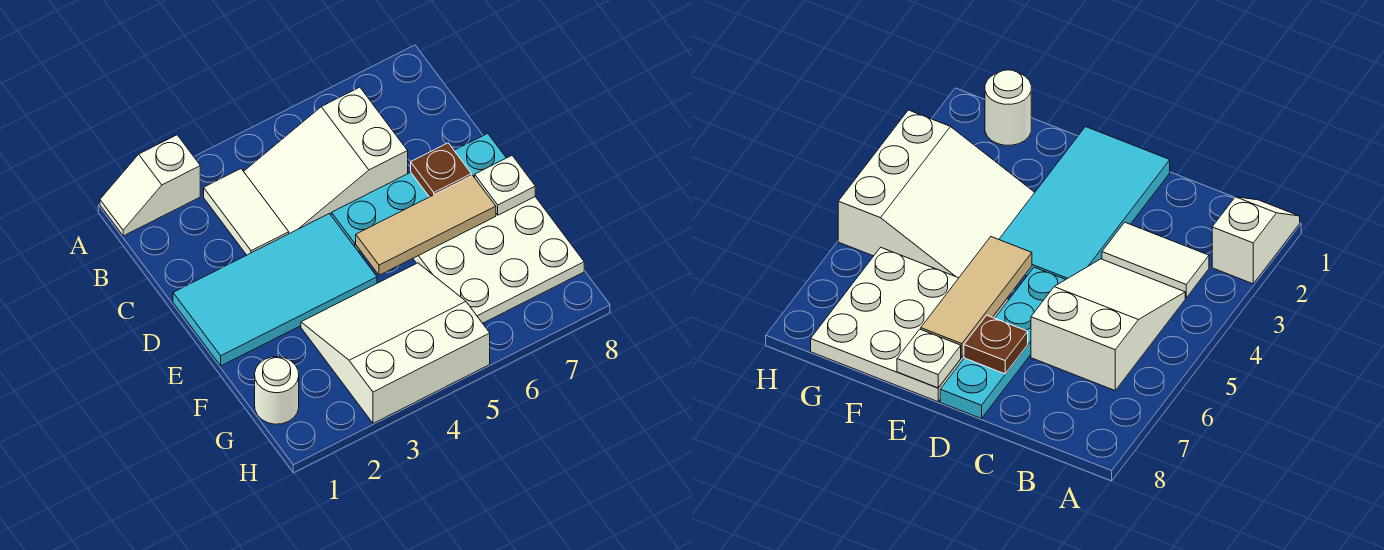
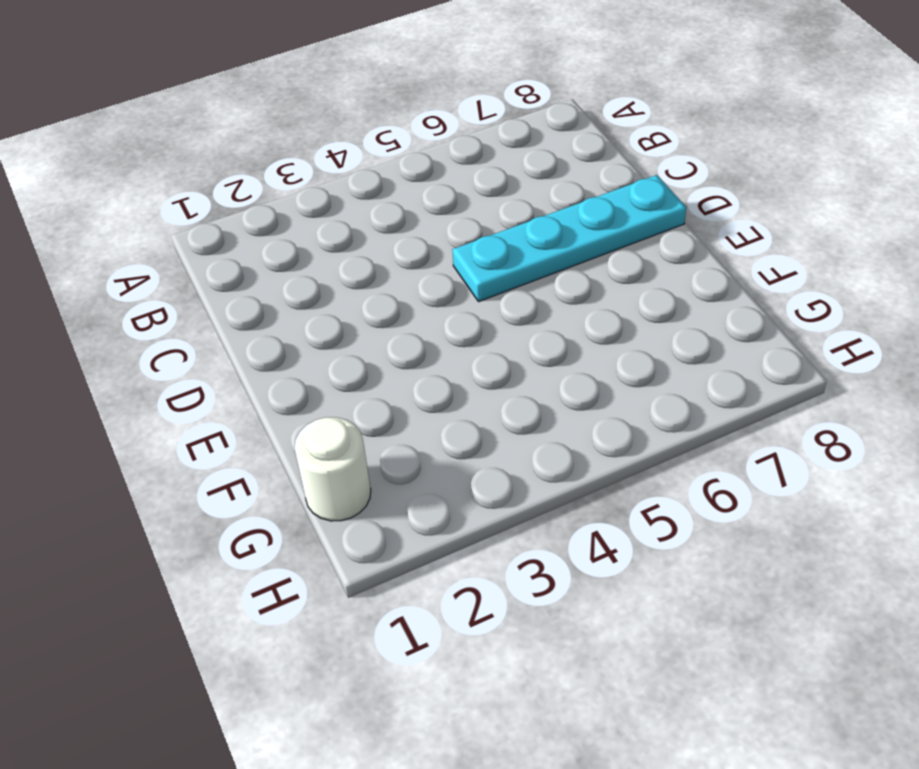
none -> white slope A1:A2 level 1 top 2
none -> white tile B3:C3 level 1

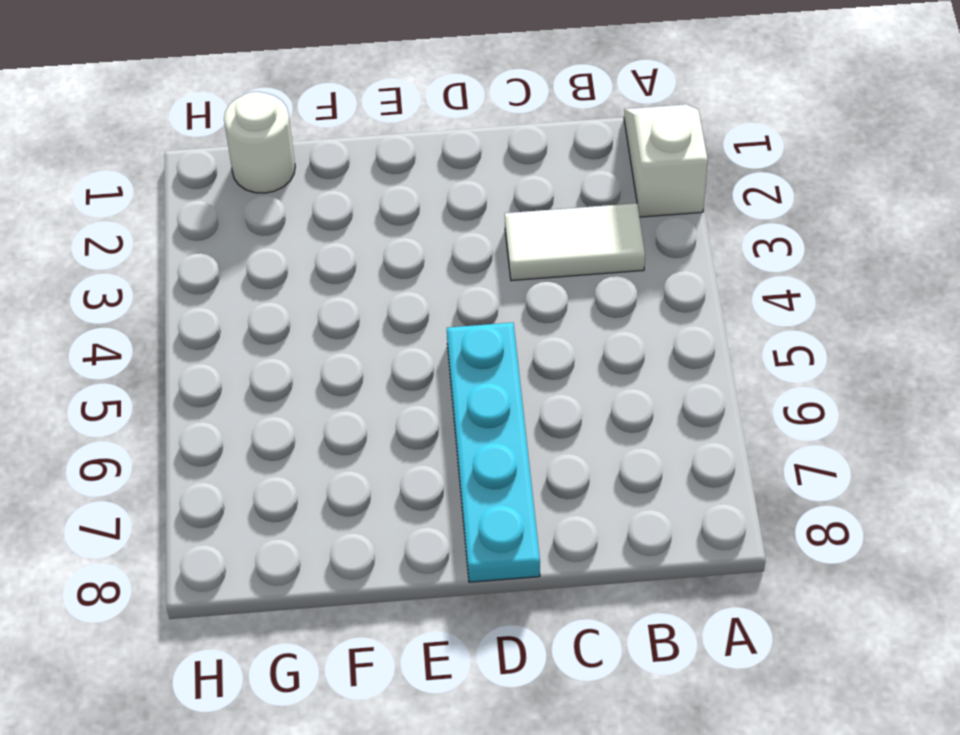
none -> white slope B4:C6 level 1 top 6
none -> cyan tile D1:E4 level 1

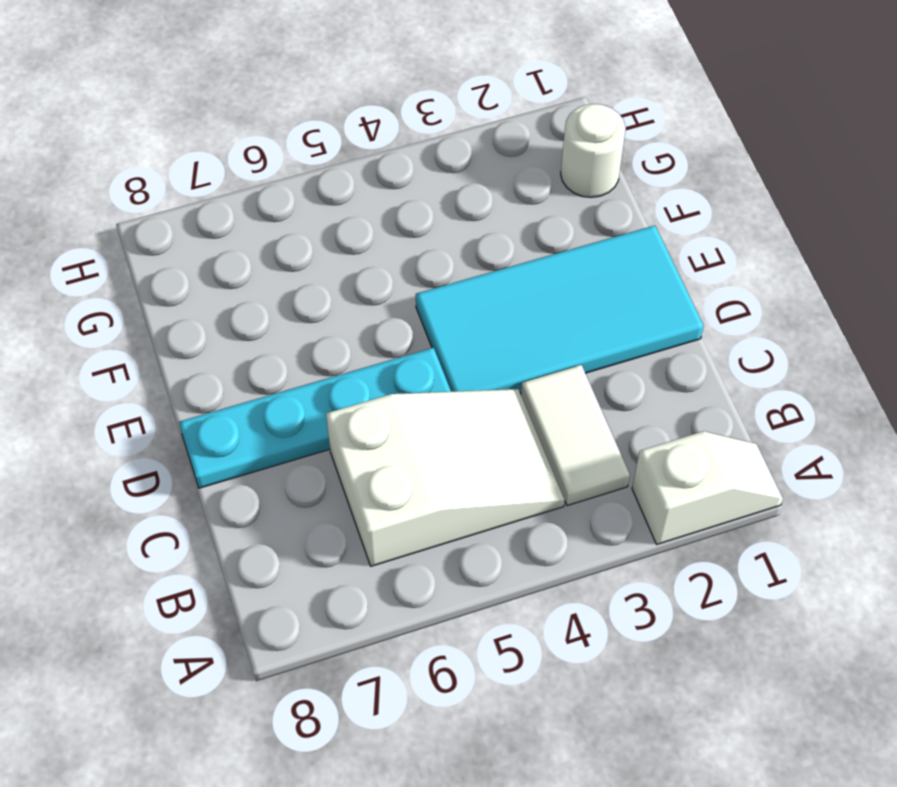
none -> white plate E6:G8 level 1
none -> white slope F3:H5 level 1 top H

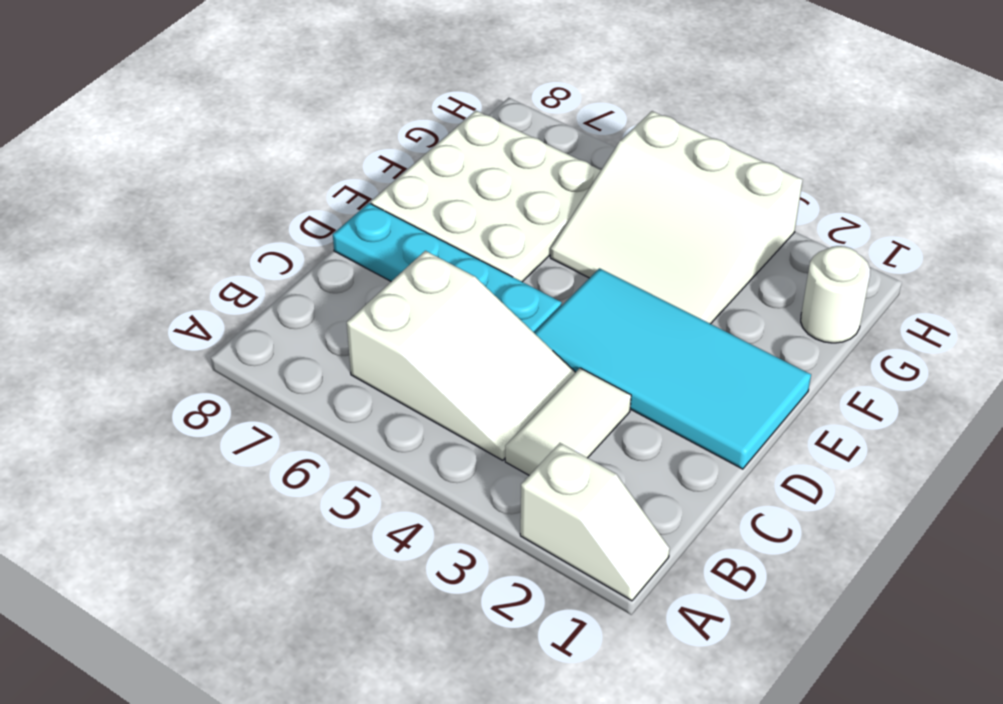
none -> brown plate D7 level 2
none -> tan tile E5:E7 level 2

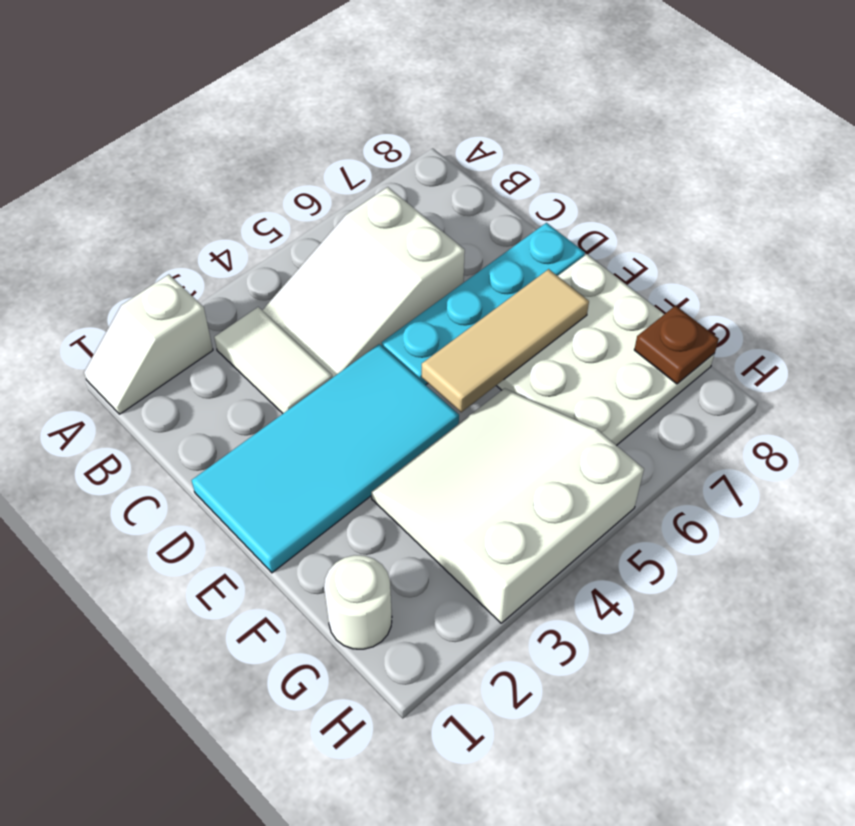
brown plate G8 level 2 -> brown plate D7 level 2
none -> white plate E8 level 2

